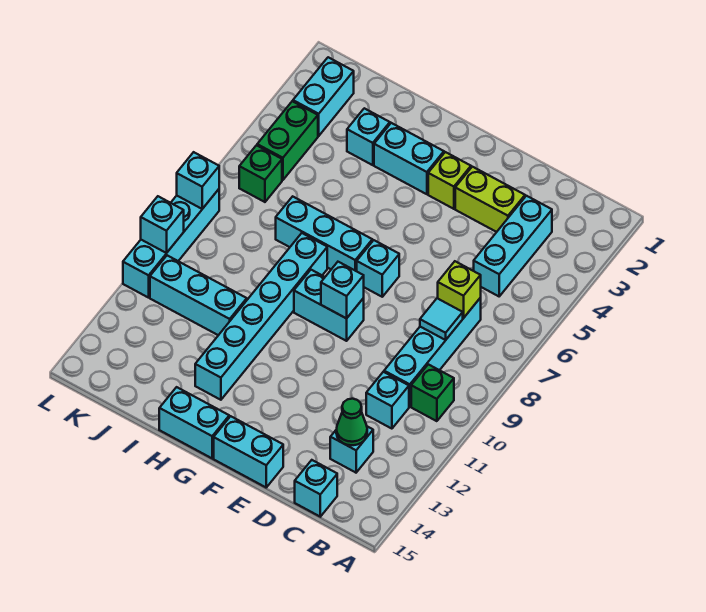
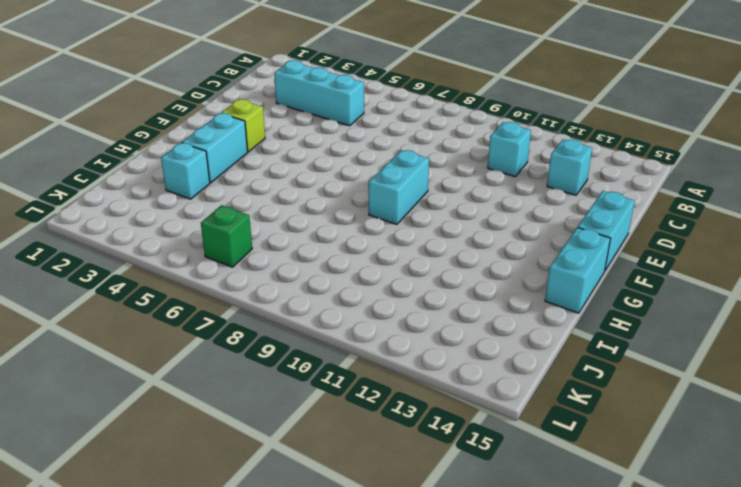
none -> green brick B10 level 1
none -> cyan brick C7:C10 level 1
none -> cyan brick C15 level 1

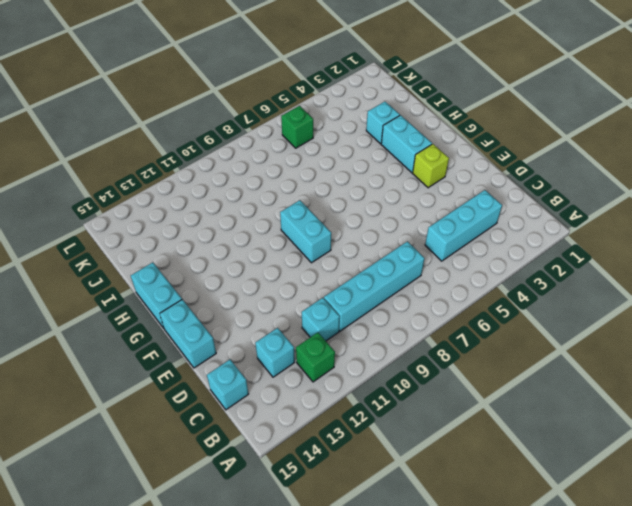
green brick B12 level 1 -> green brick B10 level 1
none -> lime brick D3:E3 level 1
none -> cyan brick F7 level 1
none -> cyan brick G7:I7 level 1

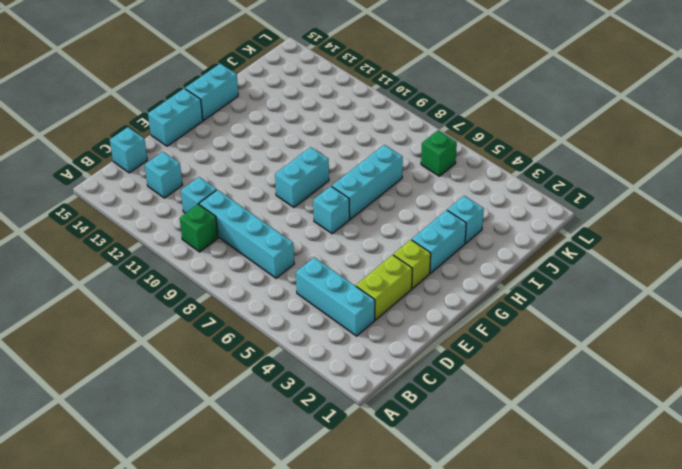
none -> cyan brick H8:H13 level 1
none -> cyan brick I11:K11 level 1
none -> cyan brick K2:K3 level 1

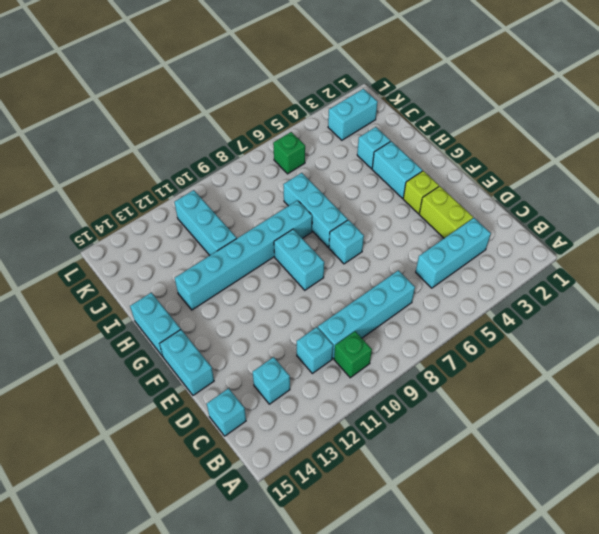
none -> green brick K4:K5 level 1
none -> cyan brick L8:L11 level 1
none -> lime brick C7 level 2

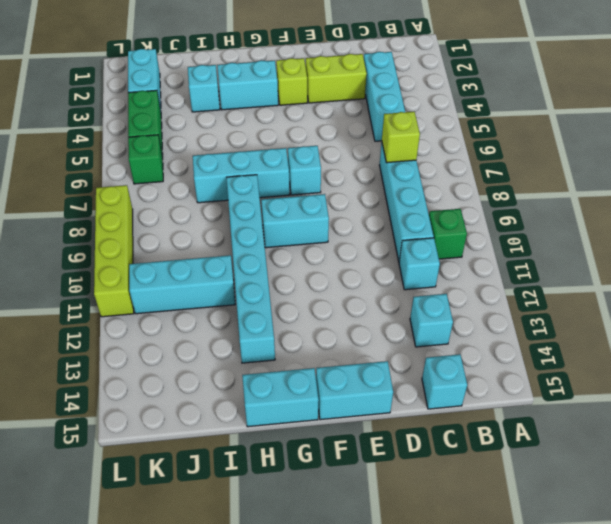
lime brick L8:L11 level 1 -> cyan brick L8:L11 level 1
none -> cyan tile C8 level 2
none -> green cone C13 level 2
none -> cyan brick F9 level 2

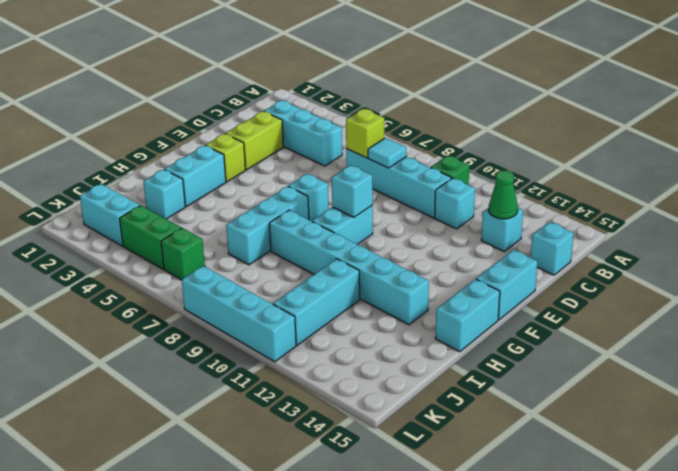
none -> cyan brick L8 level 2
none -> cyan brick L10 level 2

